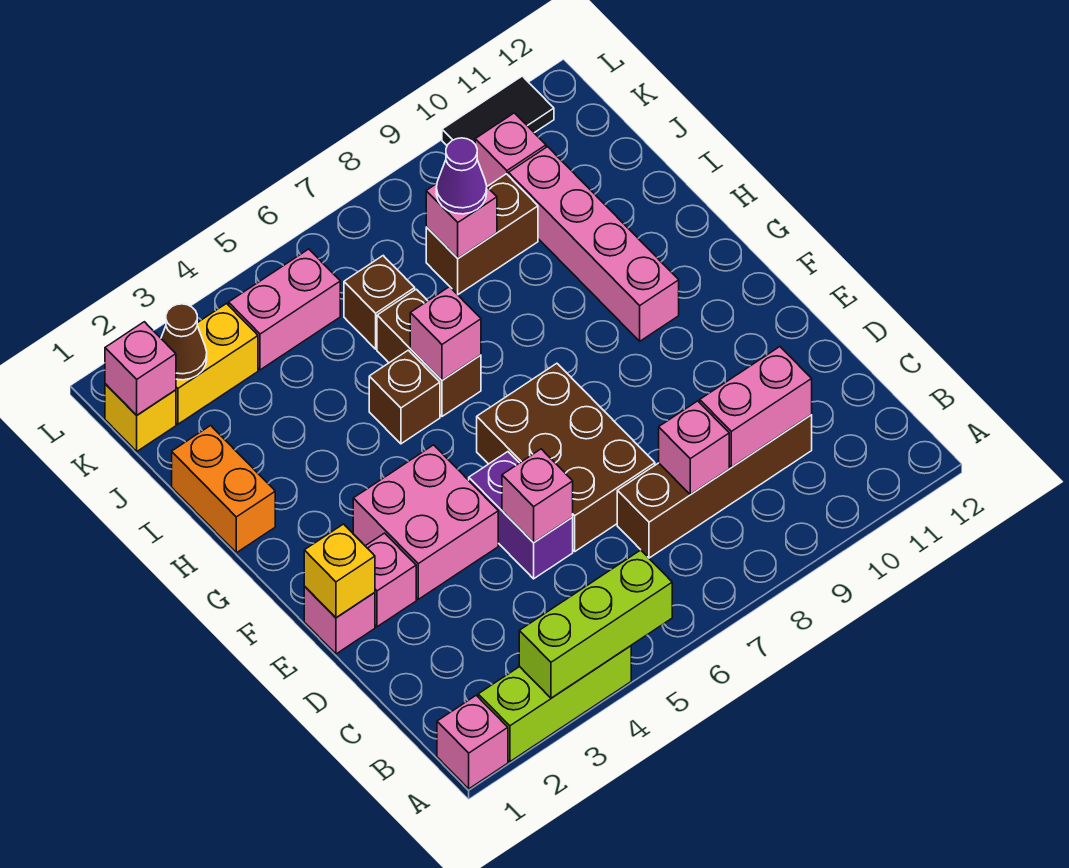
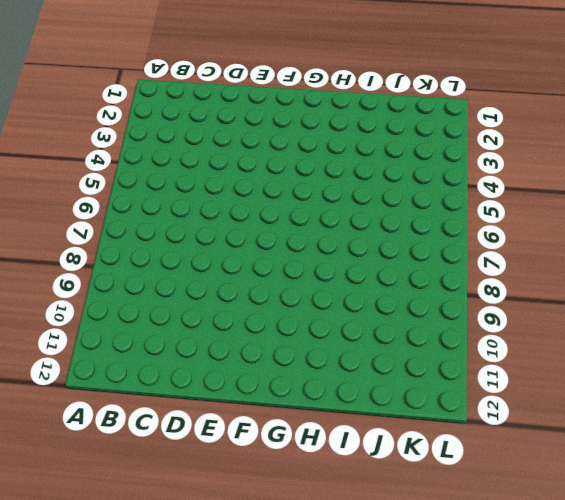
none -> pink brick A1 level 1
none -> lime brick A2:A4 level 1
none -> brown brick C7:C10 level 1

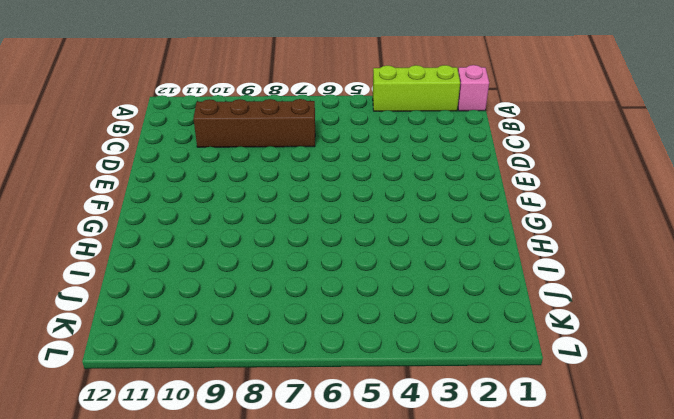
none -> purple brick D5:E5 level 1
none -> brown brick D6:F7 level 1
none -> pink brick E1 level 1

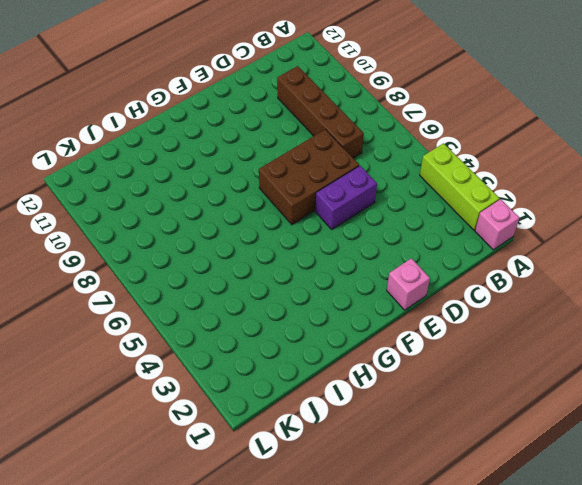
none -> pink brick E2 level 1
none -> pink brick E3:F4 level 1
none -> pink brick G10:J10 level 1

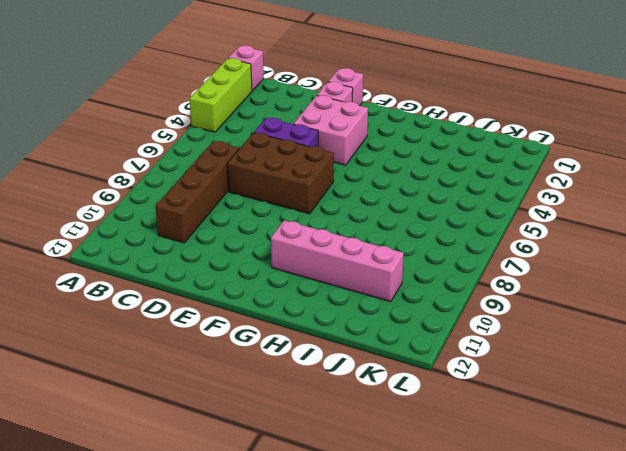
none -> orange brick H1:I1 level 1
none -> brown brick H5 level 1
none -> brown brick H6:I6 level 1

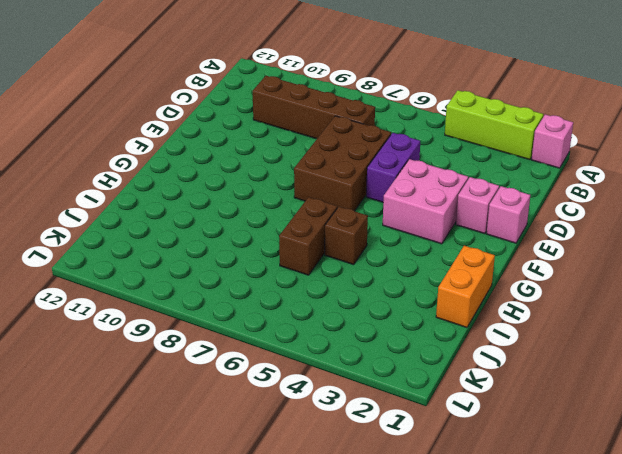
none -> pink brick G10:J10 level 1
none -> brown brick J6 level 1
none -> brown brick J8:J9 level 1

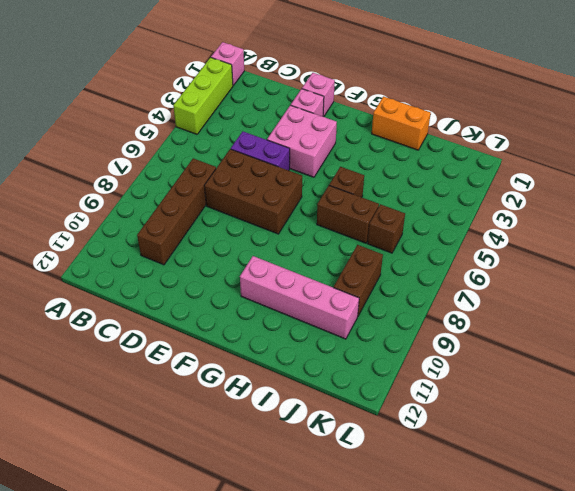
none -> yellow brick K1 level 1
none -> yellow brick K2:K3 level 1
none -> pink brick K4:K5 level 1

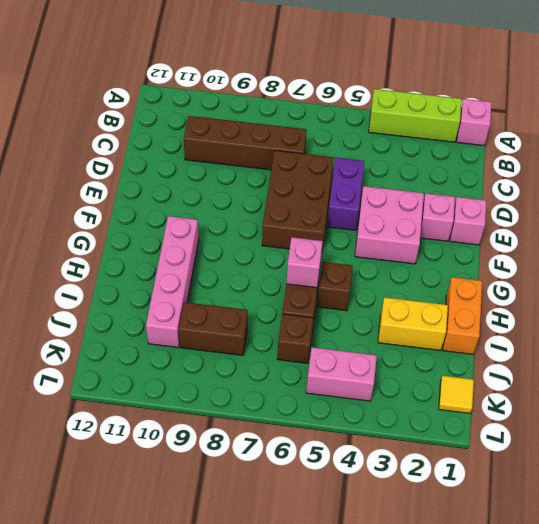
yellow brick I2:I3 level 1 -> yellow brick K2:K3 level 1
yellow tile K1 level 1 -> yellow brick K1 level 1
none -> pink brick K10 level 1
none -> black tile L10:L11 level 1
none -> lime brick A3:A5 level 2

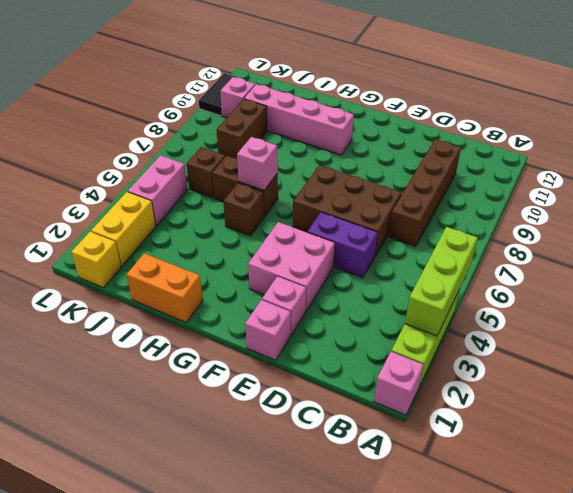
none -> pink brick C8 level 2
none -> pink brick C9:C10 level 2
none -> pink brick D5 level 2

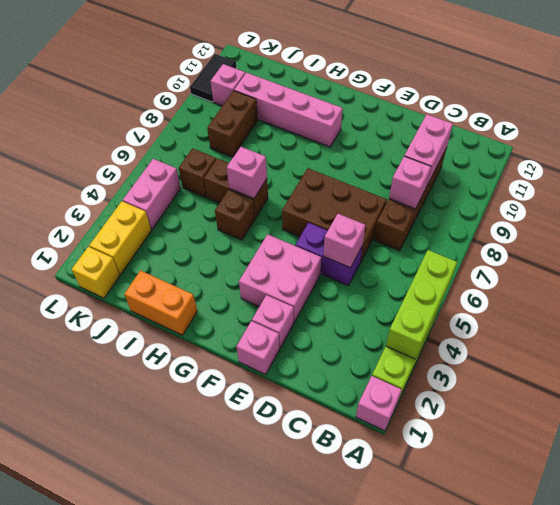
none -> yellow brick E1 level 2
none -> pink brick J8 level 2
none -> pink brick K1 level 2

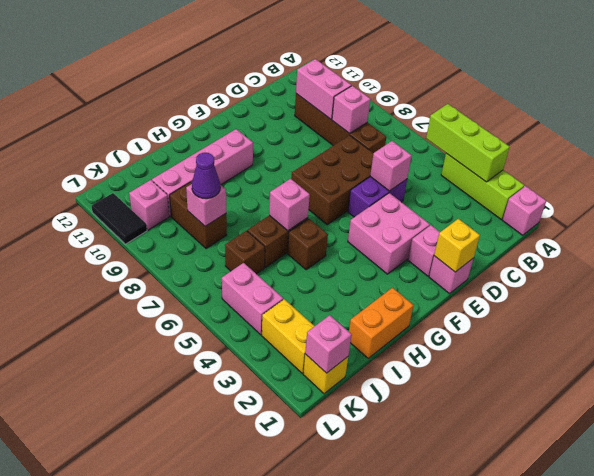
none -> brown cone K2 level 2

